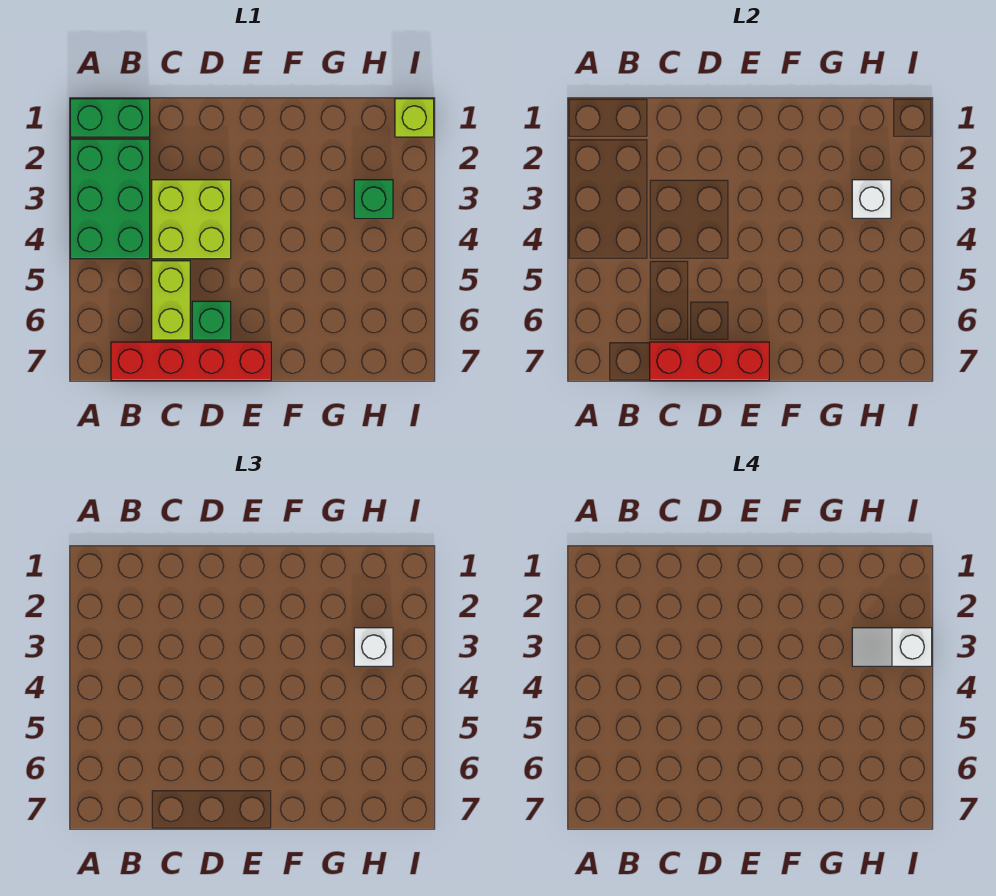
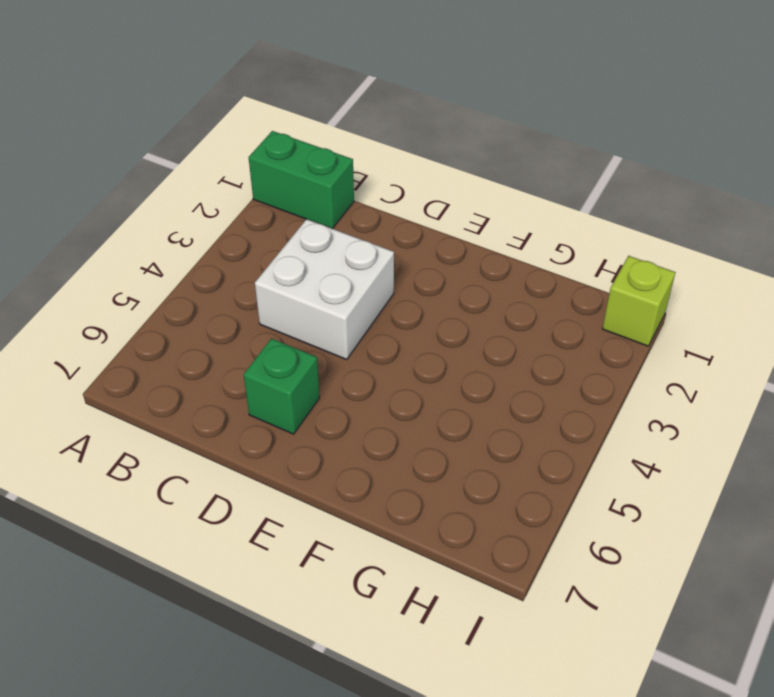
white brick C3:D4 level 1 -> lime brick C3:D4 level 1
none -> green brick A2:B4 level 1
none -> red brick B7:E7 level 1
none -> lime brick C5:C6 level 1

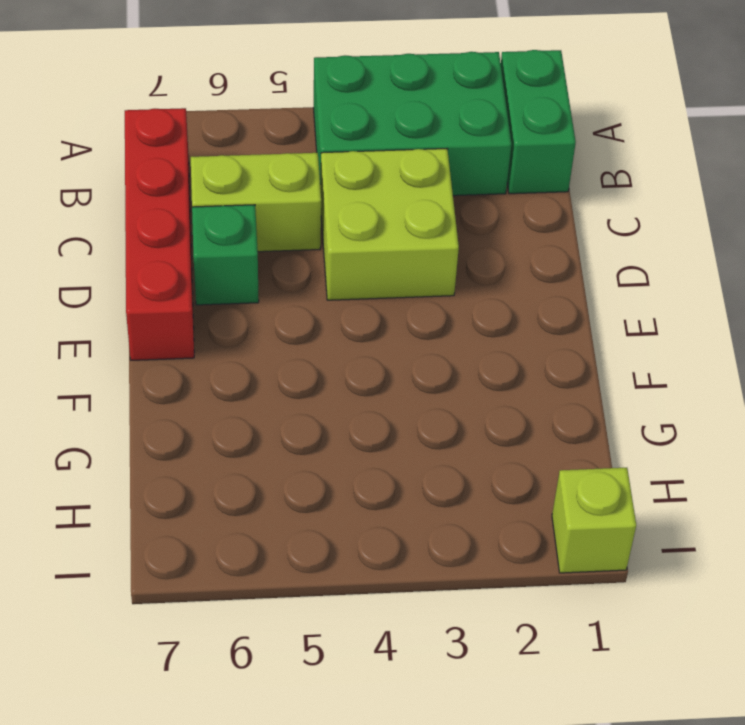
none -> green brick H3 level 1
none -> red brick C7:E7 level 2
none -> white brick H3 level 2

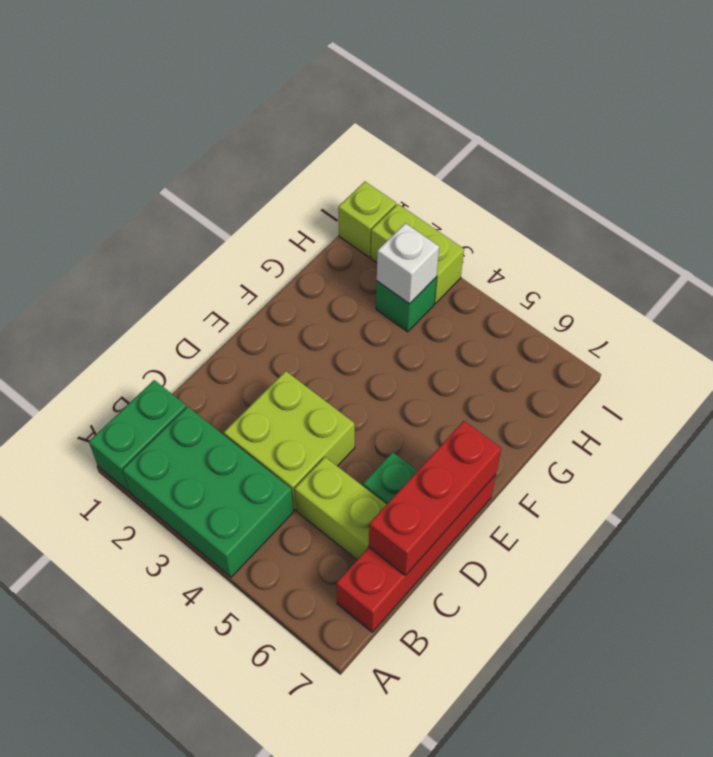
lime brick I2:I3 level 1 -> none
none -> white brick H3 level 3
none -> white slope H3:I3 level 4 top I

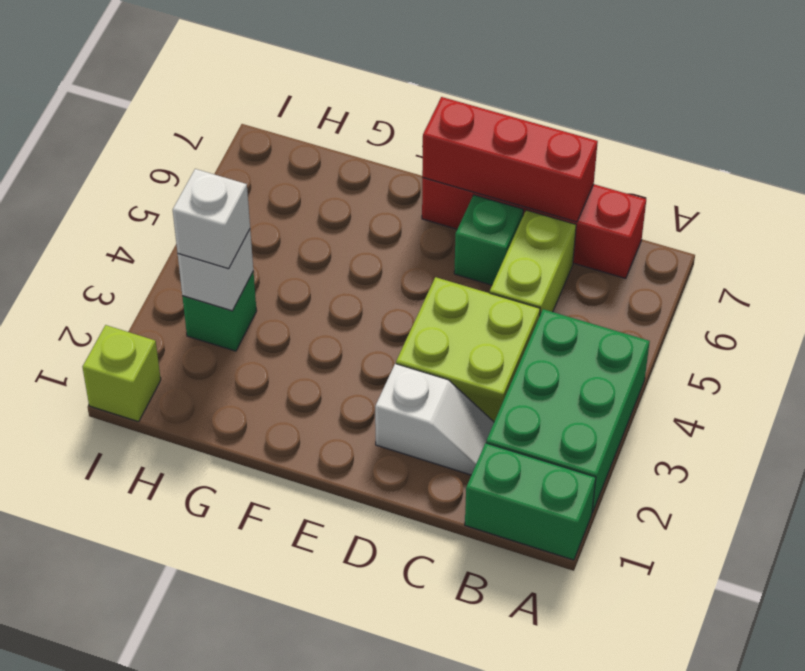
white slope C2:D2 level 1 top D -> white slope H3:I3 level 4 top I

